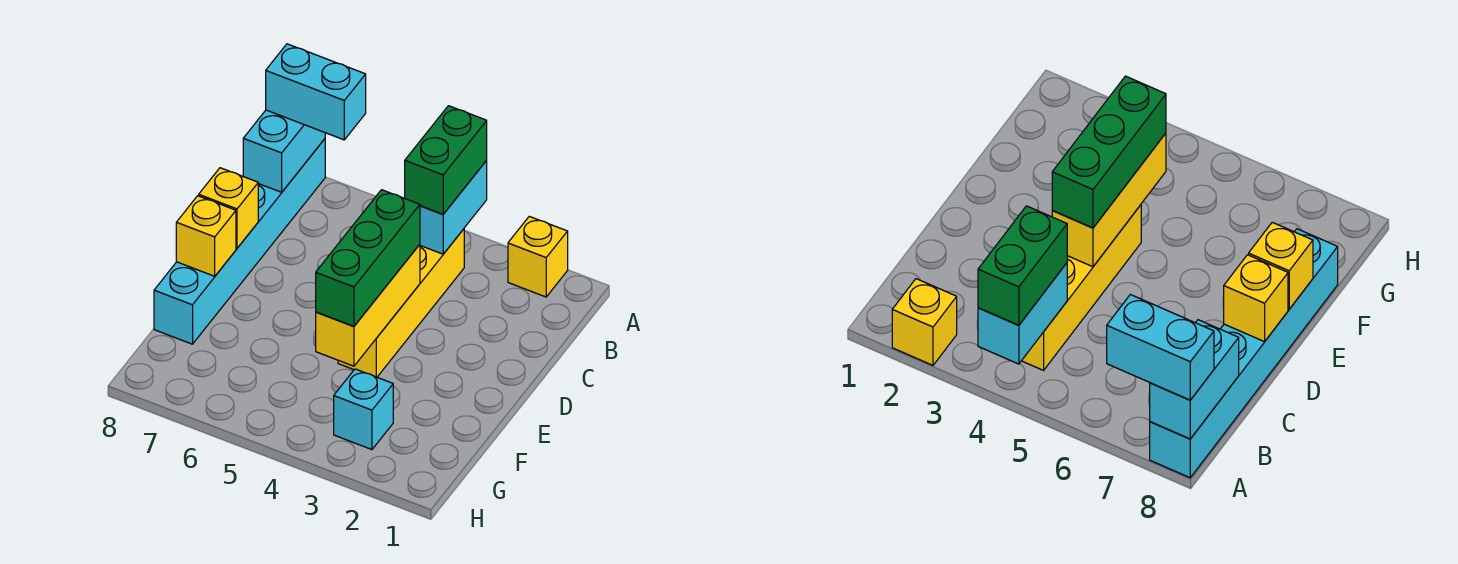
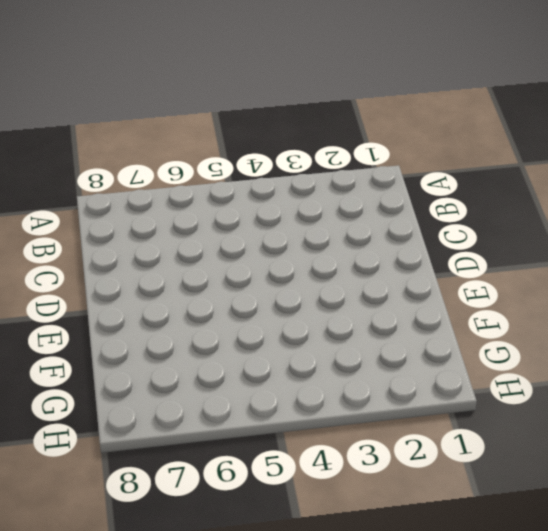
none -> yellow brick A2 level 1
none -> cyan brick A8:F8 level 1
none -> yellow brick B4:E4 level 1

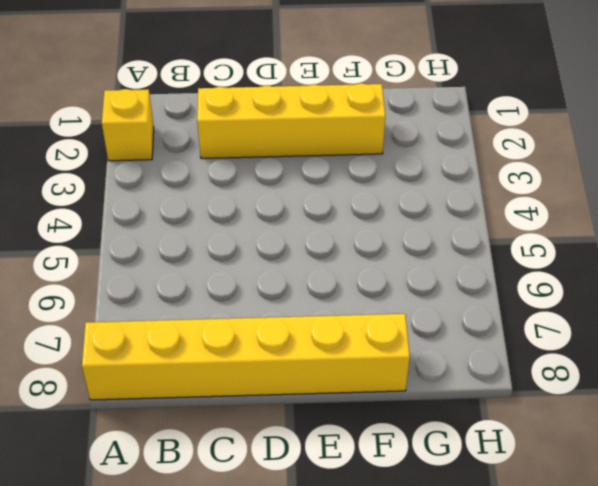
yellow brick A8:F8 level 1 -> cyan brick A8:F8 level 1
yellow brick C2:F2 level 1 -> yellow brick B4:E4 level 1
none -> cyan brick G3 level 1
none -> cyan brick A4:B4 level 2
none -> cyan brick A8:B8 level 2

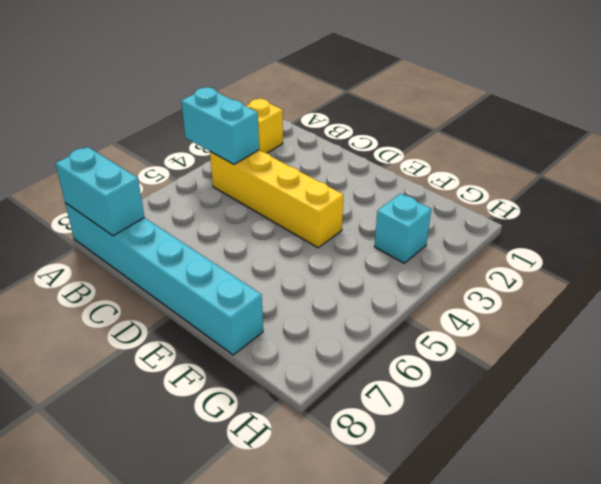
none -> yellow brick D4:F4 level 2
none -> yellow brick D8 level 2
none -> yellow brick E8 level 2

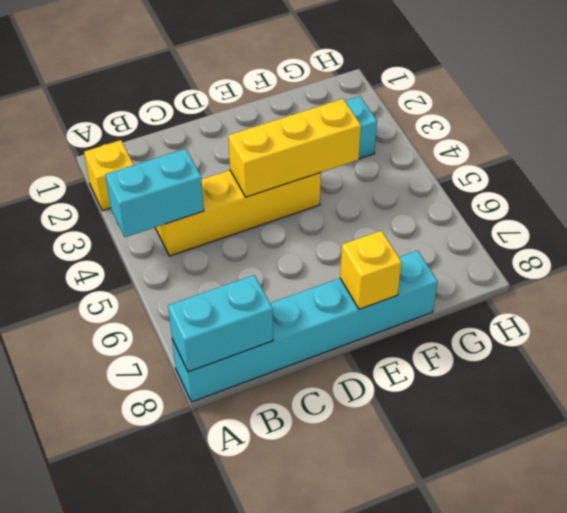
none -> yellow brick D8 level 2
none -> green brick A4:B4 level 3
none -> cyan brick A7:A8 level 3

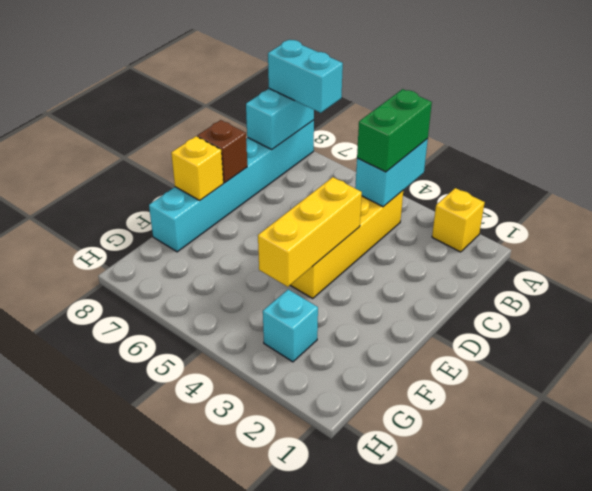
brown brick D8 level 2 -> yellow brick D8 level 2
none -> green brick D4:F4 level 3

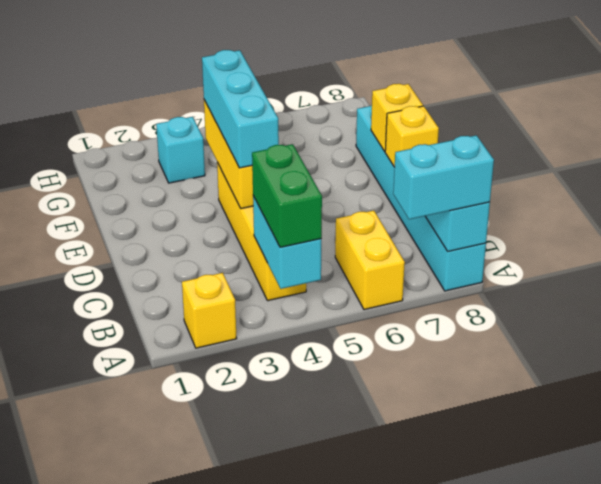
yellow brick A6:B6 level 1 -> none
cyan brick D4:F4 level 3 -> green brick D4:F4 level 3

